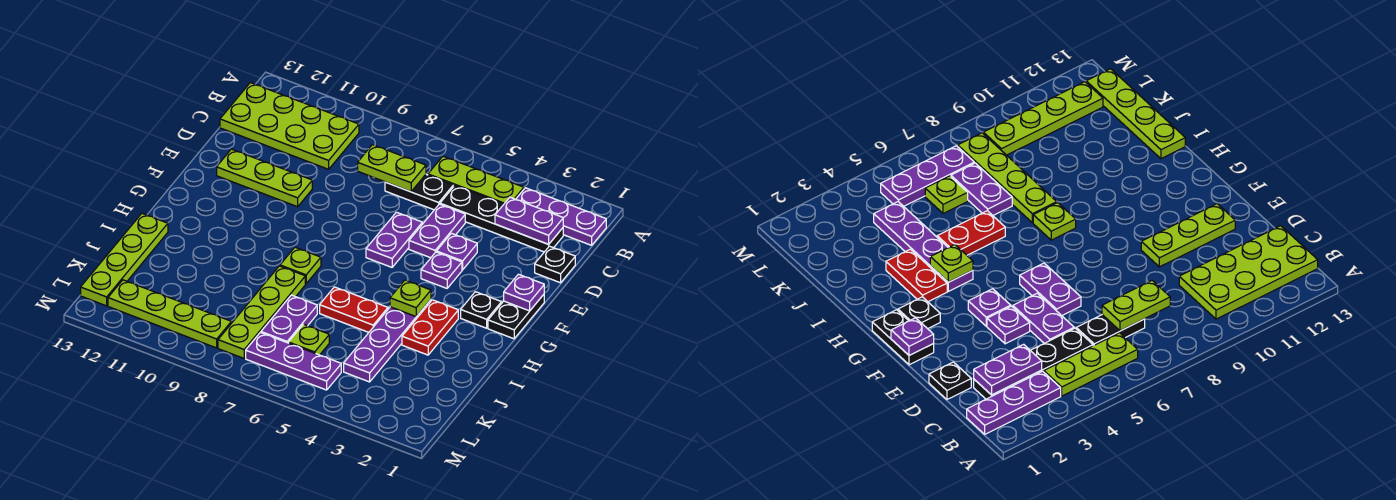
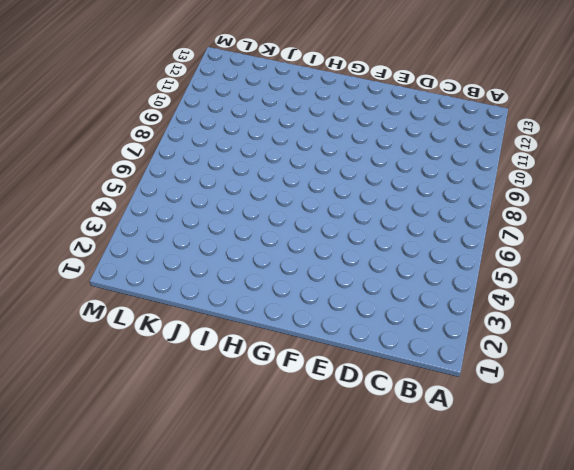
none -> purple plate B1:B3 level 1
none -> lime plate B4:B6 level 1
none -> lime plate B10:C13 level 1

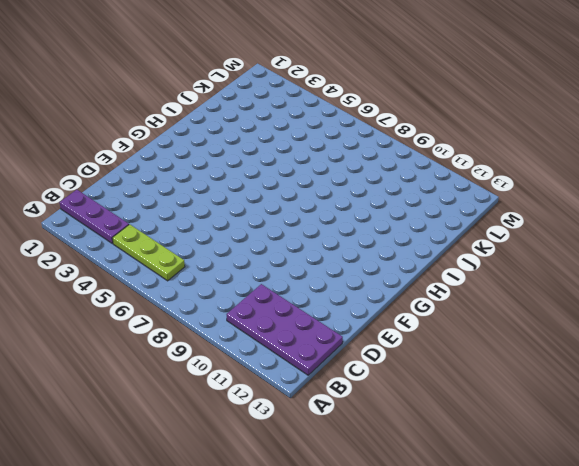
purple plate B10:C13 level 1 -> lime plate B10:C13 level 1
none -> black plate C2:C5 level 1
none -> black plate C6:C7 level 1
none -> black plate D1 level 1

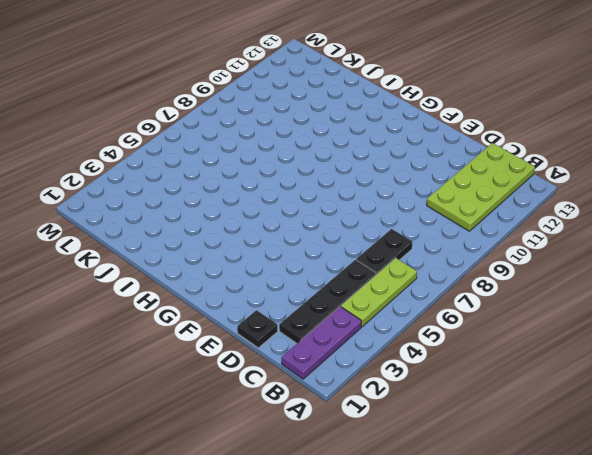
none -> purple plate D5:E5 level 1
none -> purple plate E4 level 1
none -> purple plate E6:F6 level 1

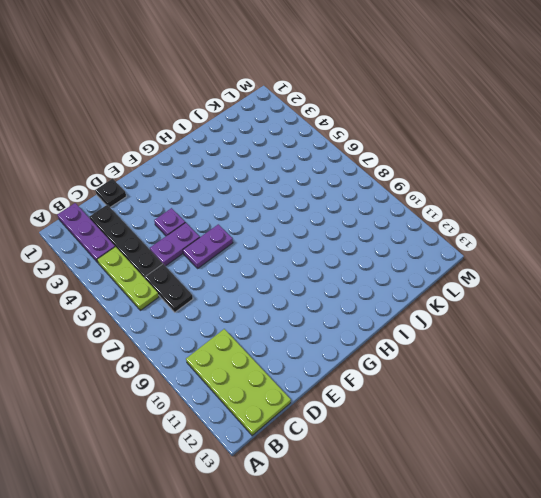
none -> lime plate E10:E12 level 1
none -> black plate F1:G1 level 1
none -> purple plate F4 level 1

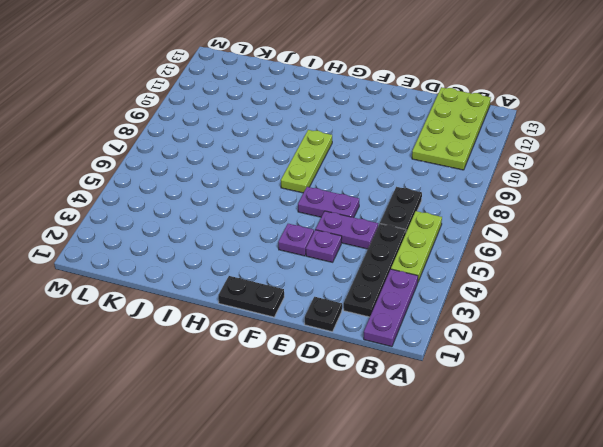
lime plate G7:G9 level 1 -> lime plate E10:E12 level 1
none -> black plate G2 level 1
none -> red plate H3:I3 level 1
none -> purple plate H4:K4 level 1

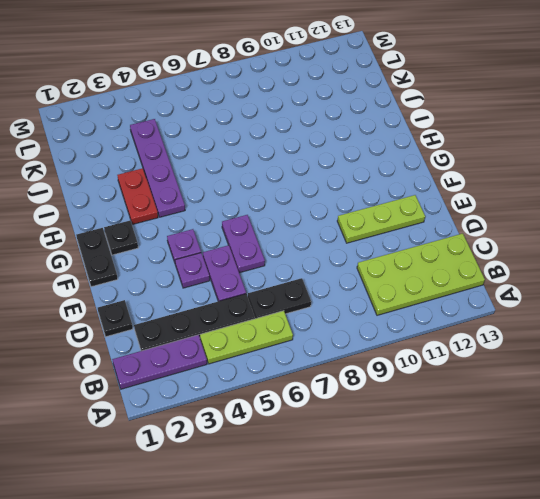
none -> lime plate H8 level 1
none -> red plate I5:I6 level 1
none -> lime plate I8:L8 level 1

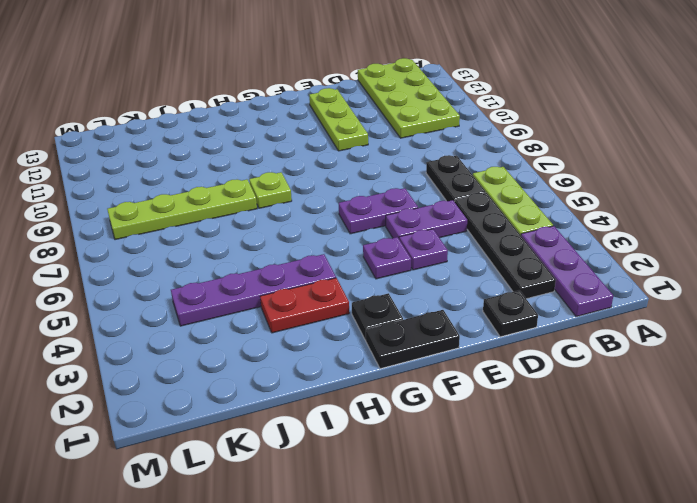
none -> red plate I5:I6 level 1
none -> lime plate I13:L13 level 1
none -> purple plate J7:K7 level 1

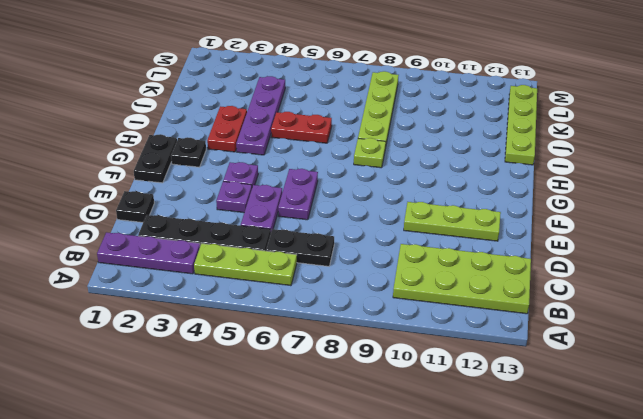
none -> purple plate J7:K7 level 1
none -> lime plate K6 level 1
none -> purple plate L5:L7 level 1

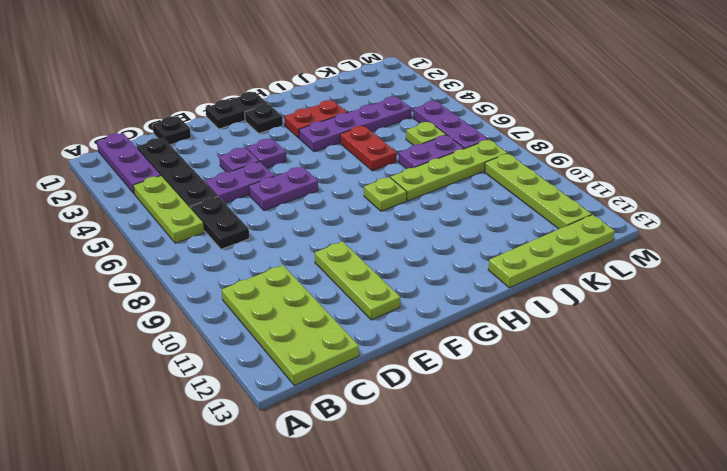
none -> purple plate C2:C3 level 2
none -> lime plate C7:C8 level 2
none -> purple plate F1 level 2

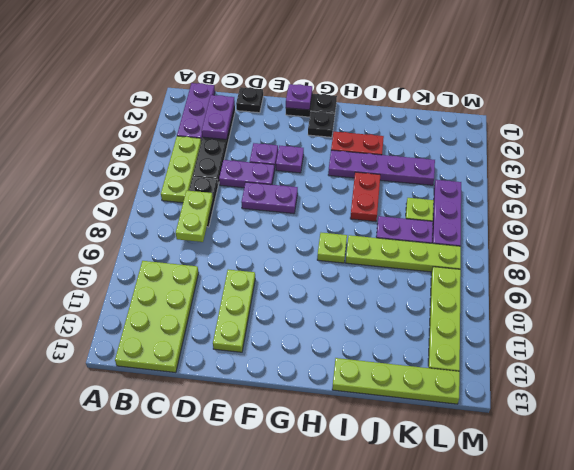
none -> lime plate H4 level 2

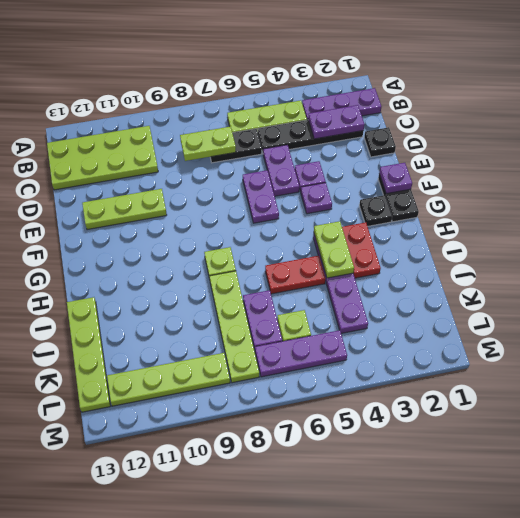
lime plate H4:I4 level 2 -> lime plate H4 level 2

